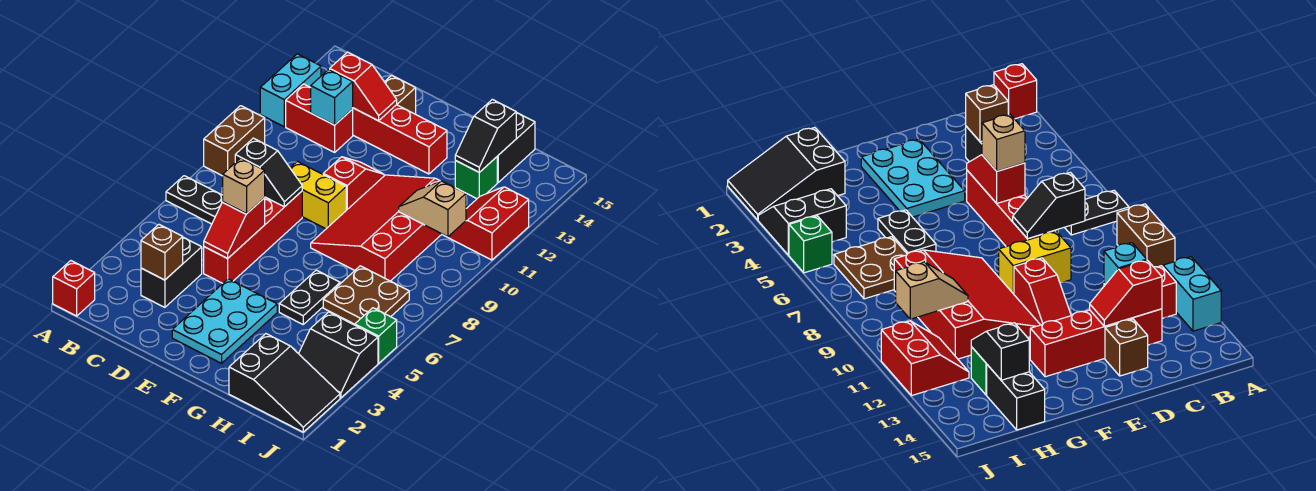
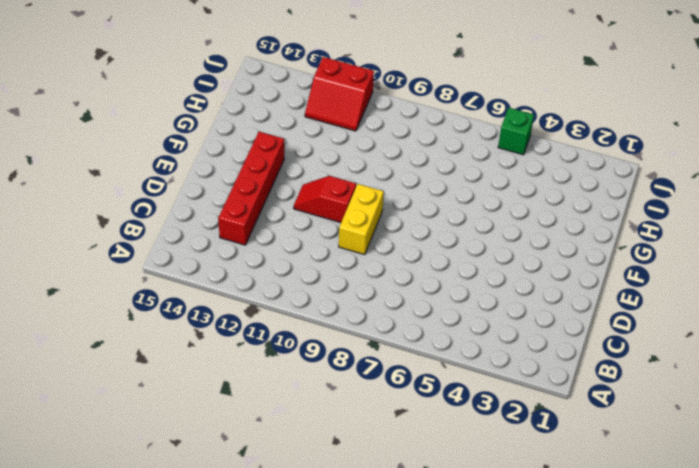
none -> red brick A1 level 1
none -> black plate A7:B7 level 1
none -> brown brick A9:A10 level 1

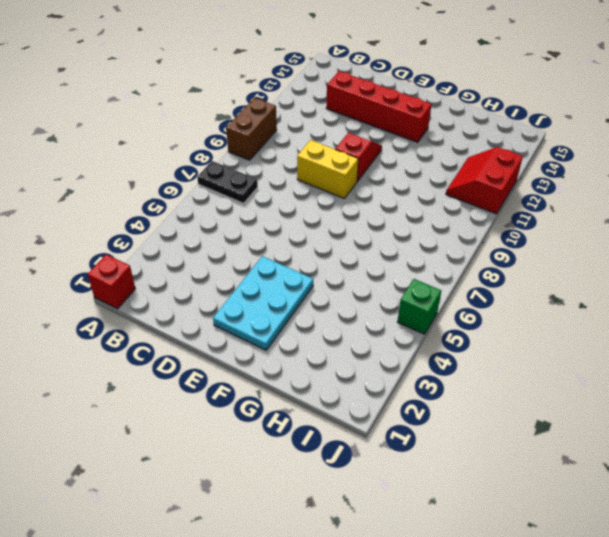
none -> cyan brick A12:A13 level 1
none -> red brick B12:C12 level 1
none -> black brick C3:C4 level 1

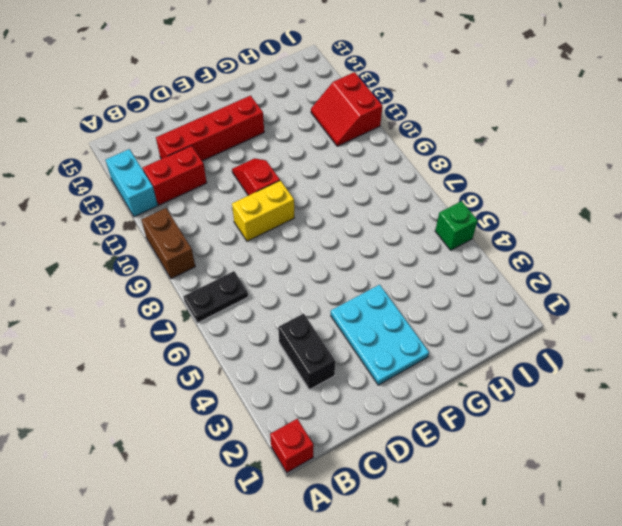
none -> red brick D5:D8 level 1
none -> brown brick D14 level 1
none -> red slope F8:H11 level 1 top H

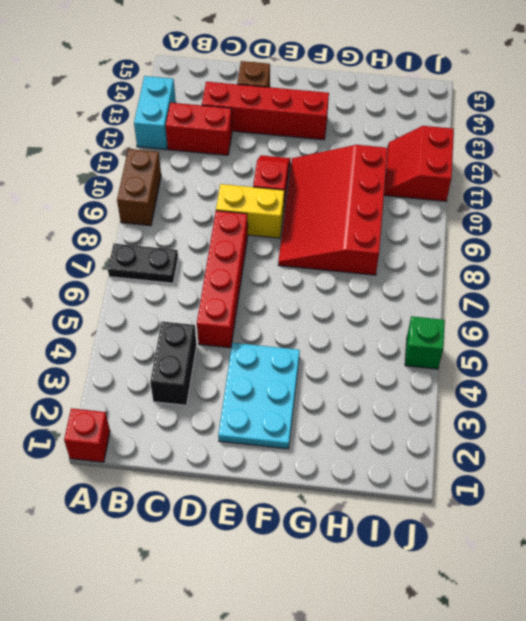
none -> black plate G5:G6 level 1
none -> black slope H1:J2 level 1 top H
none -> brown plate H6:I7 level 1

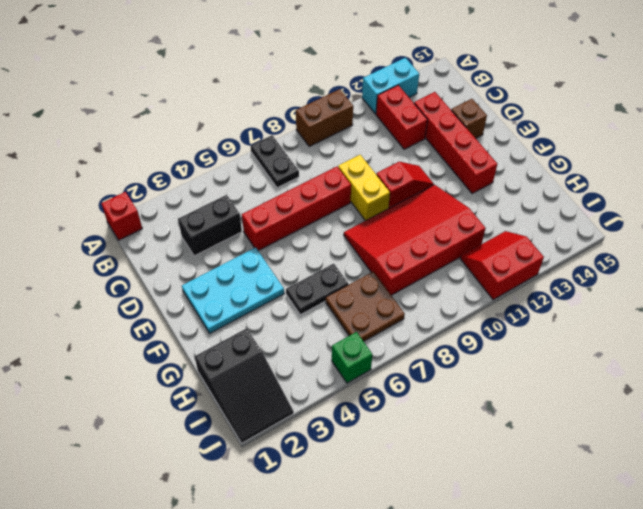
none -> green brick H13 level 1
none -> black brick H14:H15 level 1
none -> black slope I3:J4 level 1 top 4

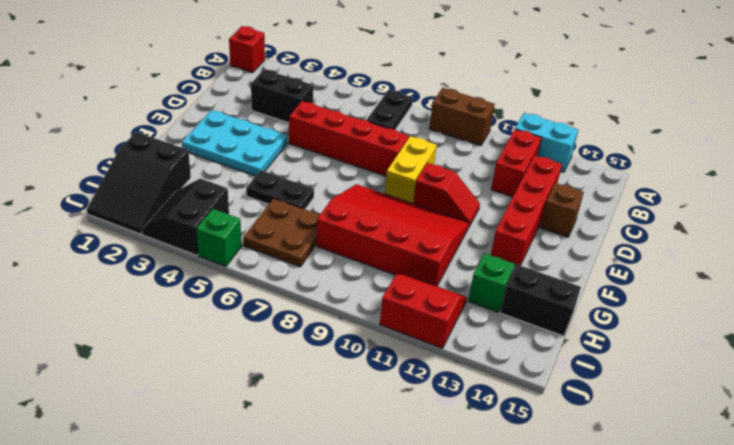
none -> brown brick C3 level 2
none -> black slope C8:D8 level 2 top C
none -> cyan brick C12 level 2

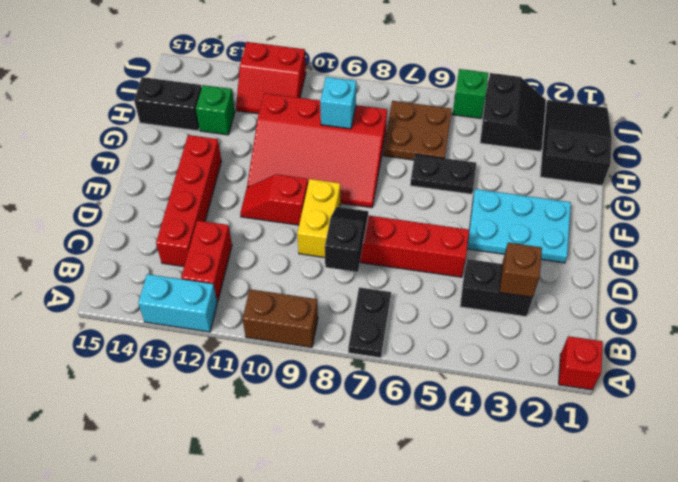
cyan brick H9 level 2 -> cyan brick C12 level 2
none -> brown brick D14 level 1
none -> red slope C13:D13 level 2 top C
none -> red slope D5:D6 level 2 top 6

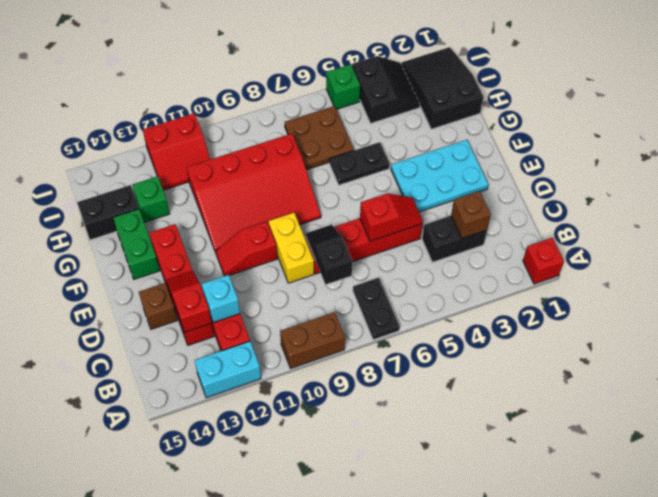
green brick F14:G14 level 1 -> none
none -> tan slope H10:I10 level 2 top I
none -> black slope H13:H14 level 2 top 14
none -> tan brick D6 level 3

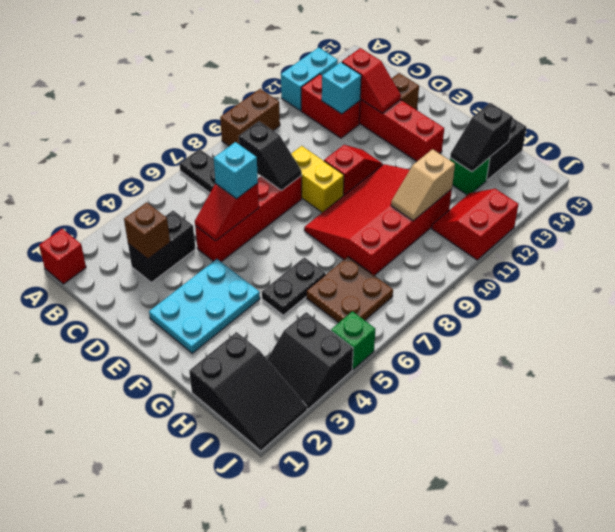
cyan brick D6 level 3 -> tan brick D6 level 3
tan slope H10:H11 level 2 top 11 -> tan slope H10:I10 level 2 top I

